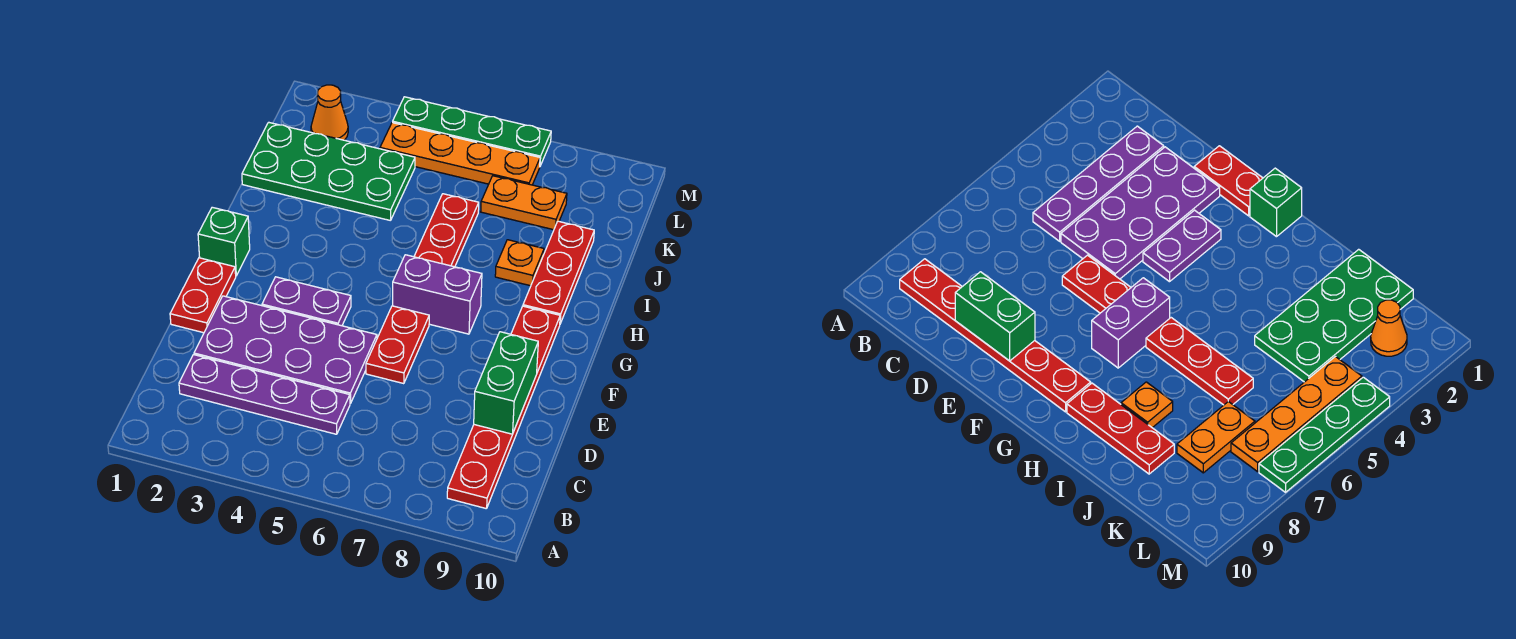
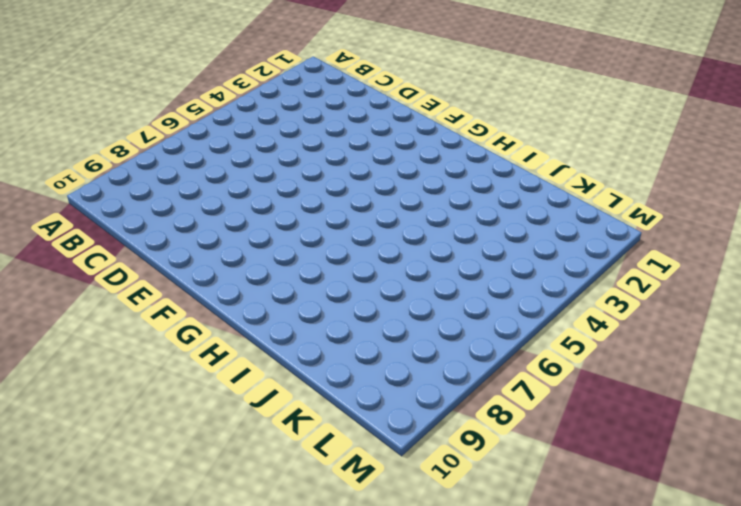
none -> red plate B9:G9 level 1
none -> purple plate C2:C5 level 1
none -> purple plate D2:E5 level 1

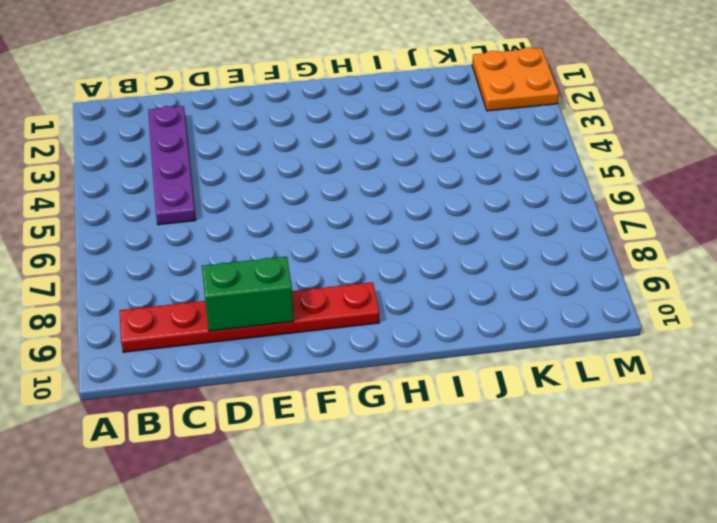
orange plate L1:M2 level 1 -> orange cone L2 level 1
none -> purple plate D2:E5 level 1
none -> red plate E1:F1 level 1
none -> red plate E6:F6 level 1

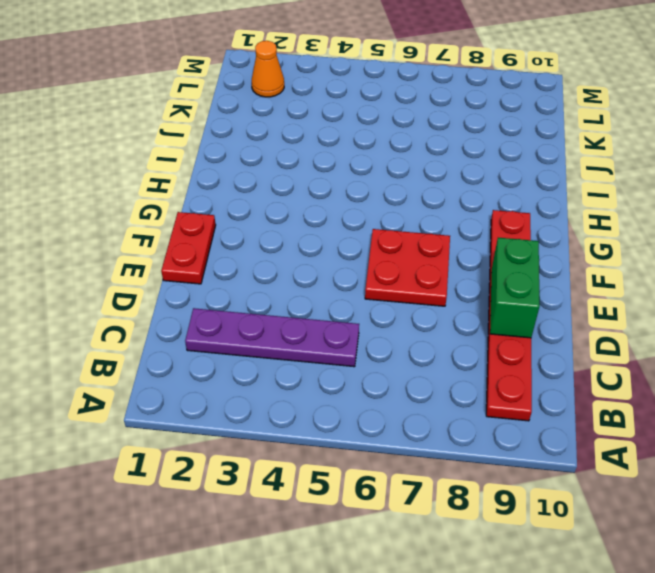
red plate E6:F7 level 1 -> red plate E6:F6 level 1
none -> purple plate D2:E5 level 1
none -> purple plate F3:F4 level 1
none -> green brick G1 level 1

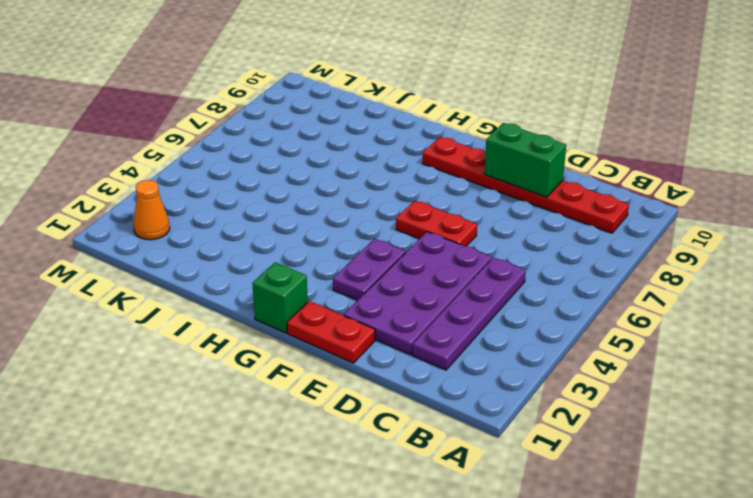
none -> purple brick G6:G7 level 1
none -> red plate H6:J6 level 1
none -> red plate H9:J9 level 1

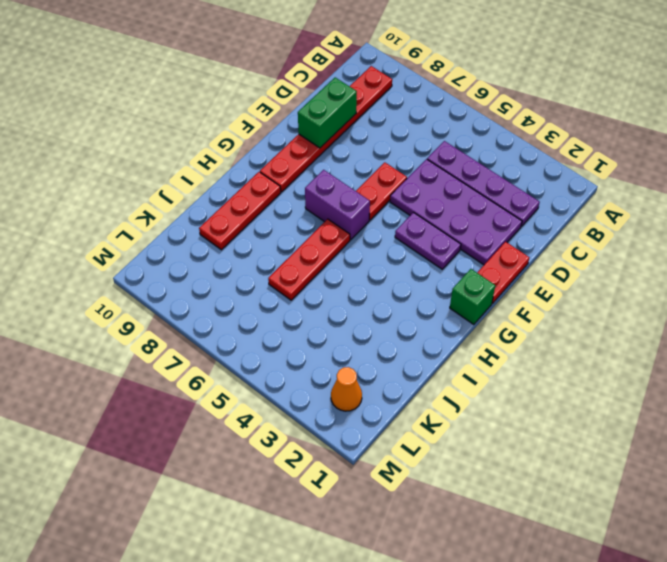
none -> orange plate I8 level 1
none -> green plate J1:K4 level 1
none -> orange plate K7:K8 level 1

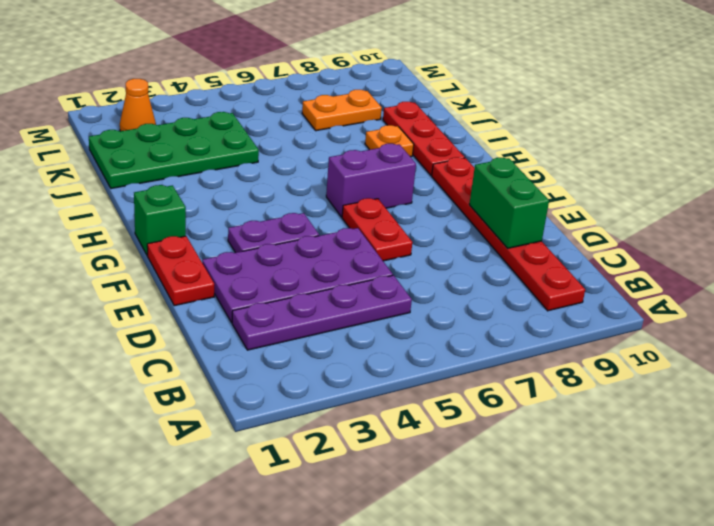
none -> red plate H6:J6 level 1
none -> orange plate L4:L7 level 1
none -> green plate M4:M7 level 1

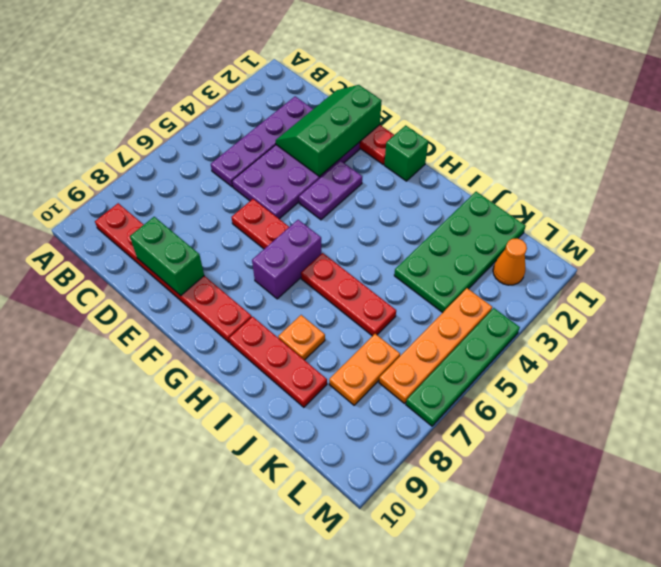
green slope D1:E3 level 2 top E -> none

